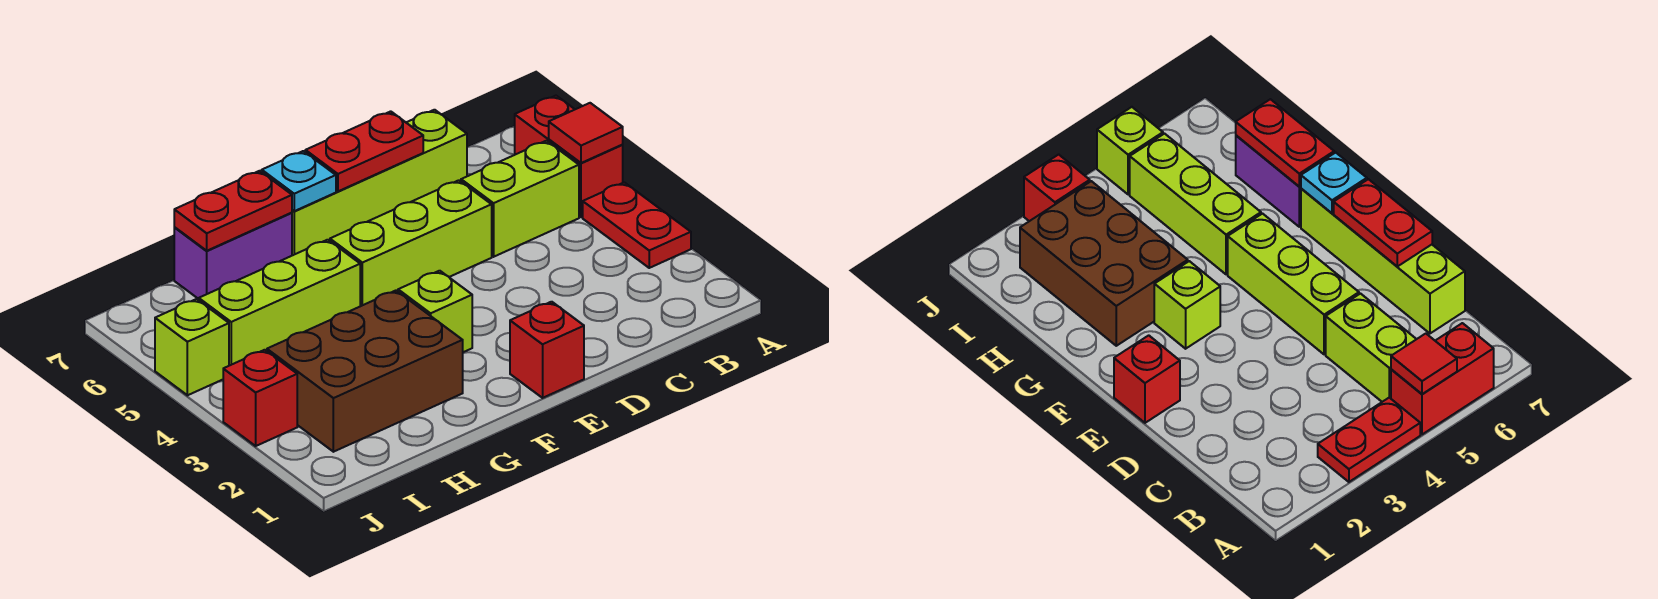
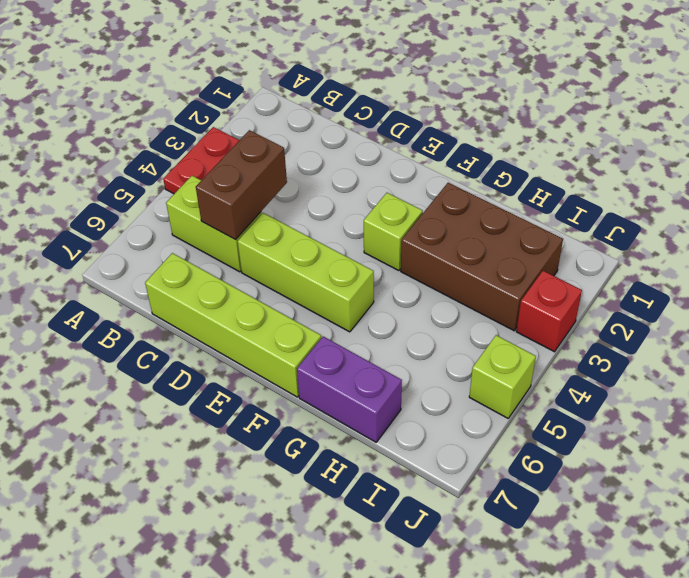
brown brick C4:C5 level 2 -> none
none -> red brick A5:A6 level 1
none -> red brick E1 level 1
none -> lime brick G5:I5 level 1

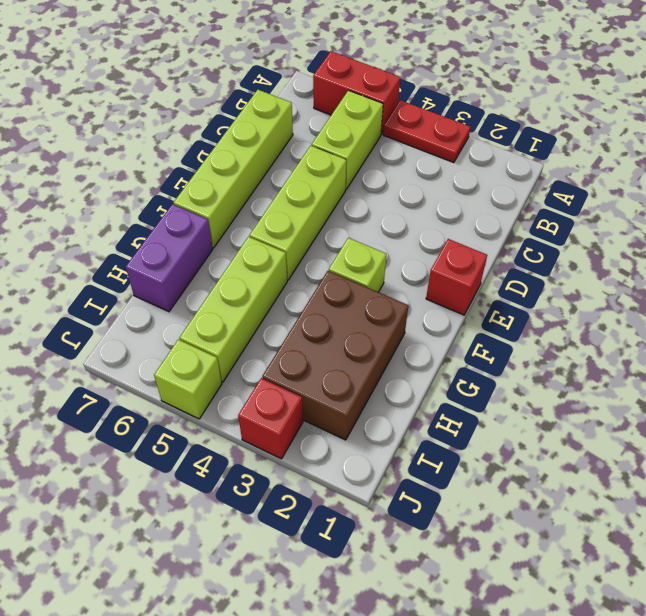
none -> red tile A5 level 2
none -> red plate D7:E7 level 2
none -> cyan plate F7 level 2

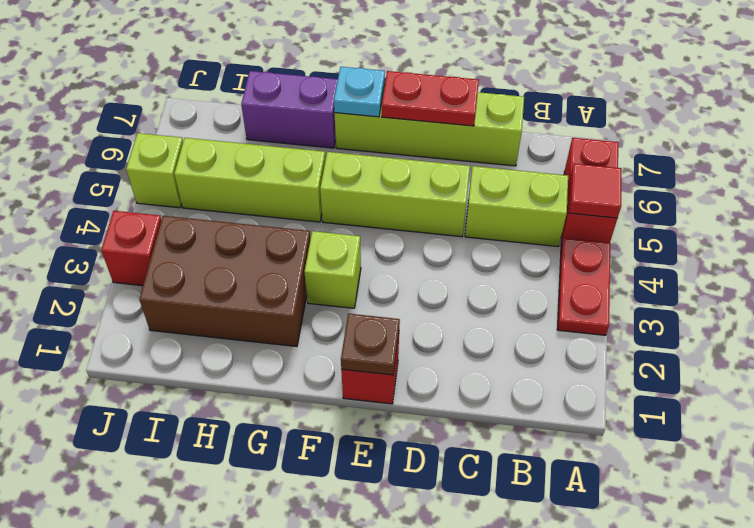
brown plate E1 level 2 -> none
none -> red plate G7:H7 level 2

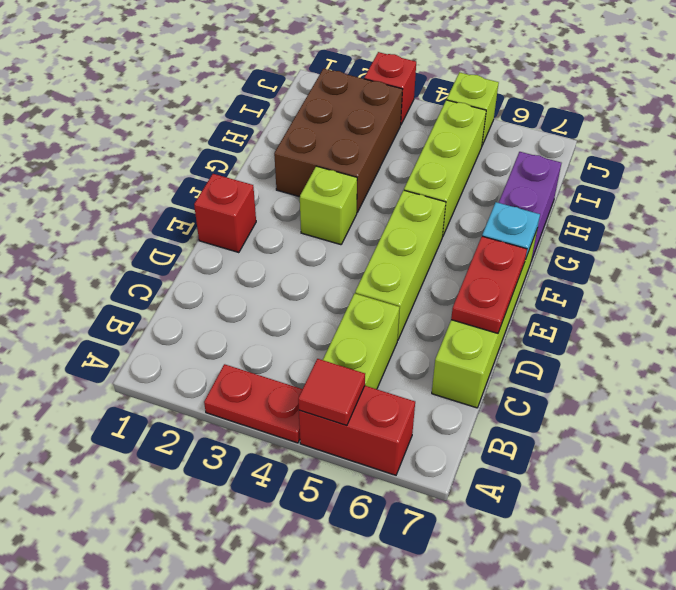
none -> red plate G7:H7 level 2

